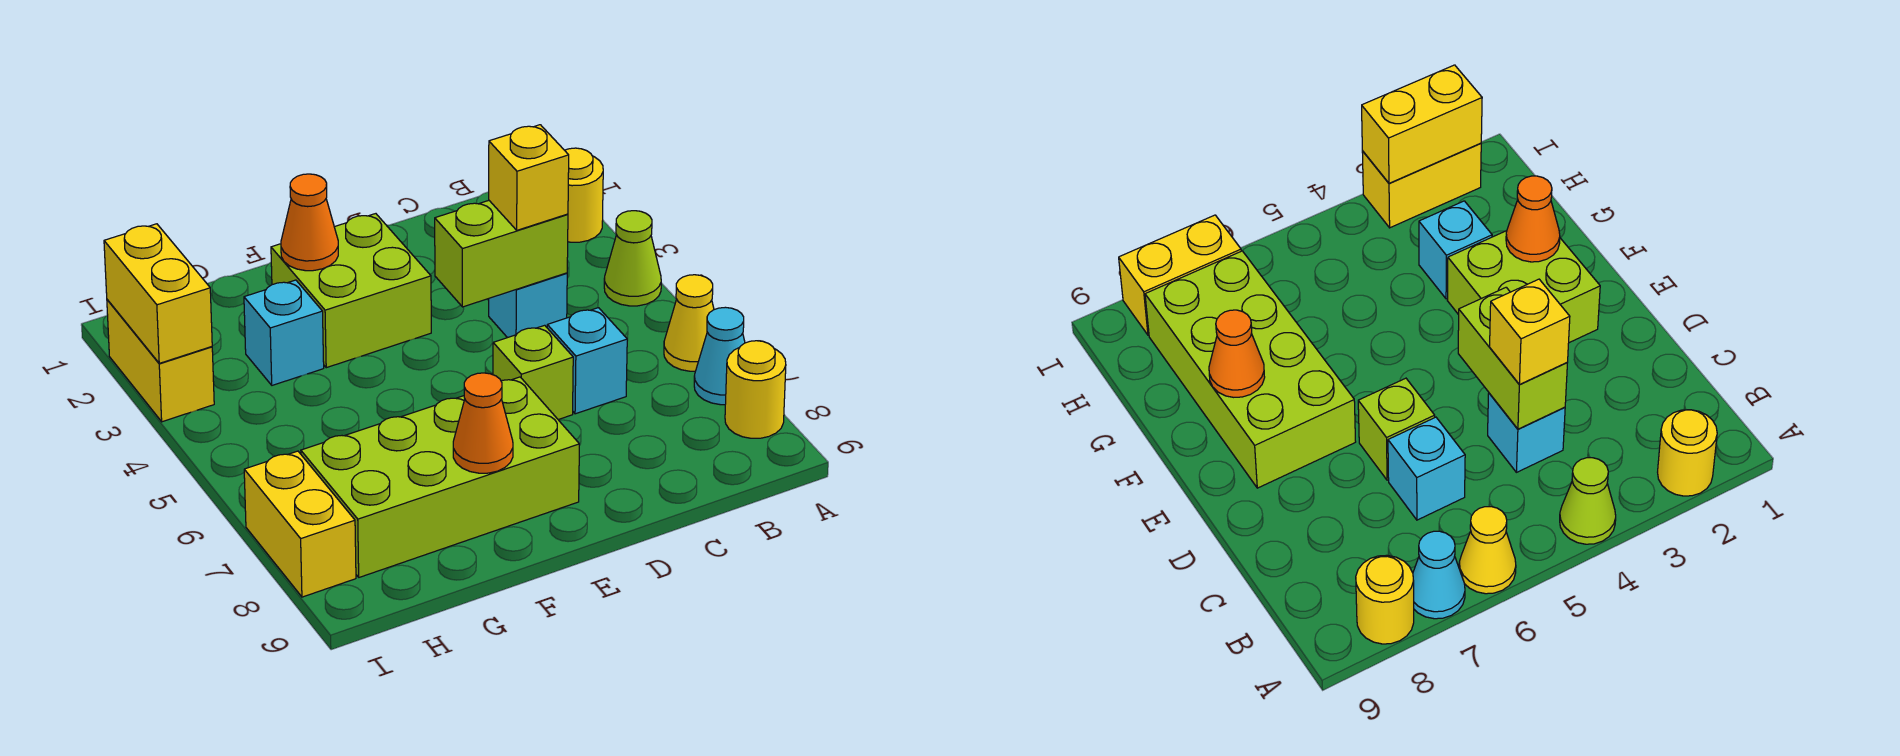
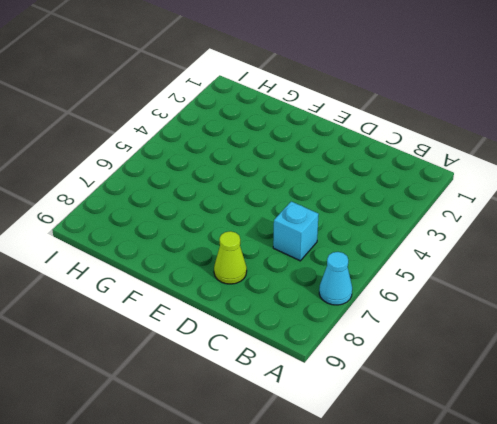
lime cone D8 level 1 -> lime cone A4 level 1
none -> yellow round brick A2 level 1
none -> yellow cone A6 level 1
none -> yellow round brick A8 level 1

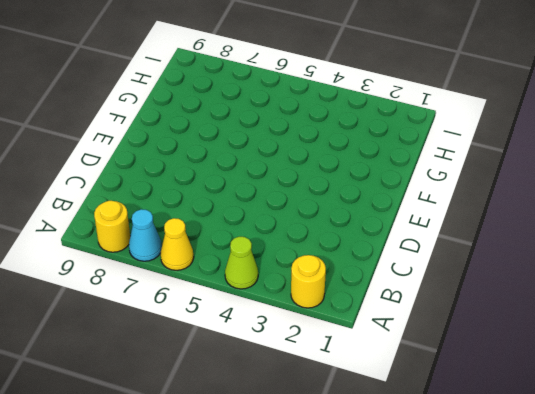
none -> cyan brick C4 level 1
none -> cyan brick C6 level 1
none -> lime brick D6 level 1

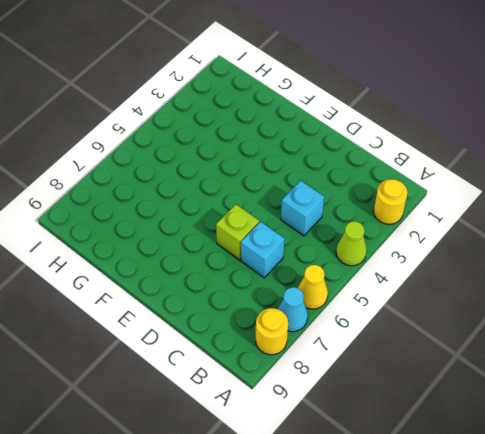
none -> lime brick E2:F3 level 1
none -> lime brick E7:H8 level 1
none -> cyan brick G3 level 1

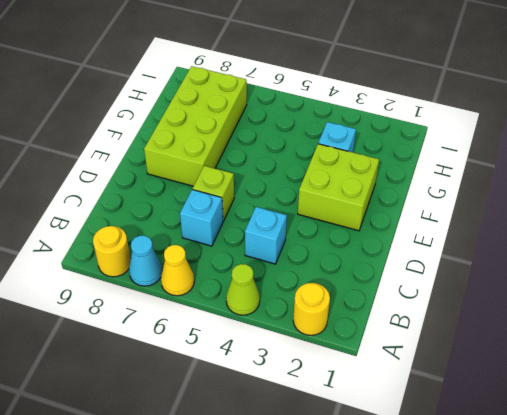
none -> yellow brick I2:I3 level 1
none -> yellow brick I7:I8 level 1
none -> lime brick C4:D4 level 2

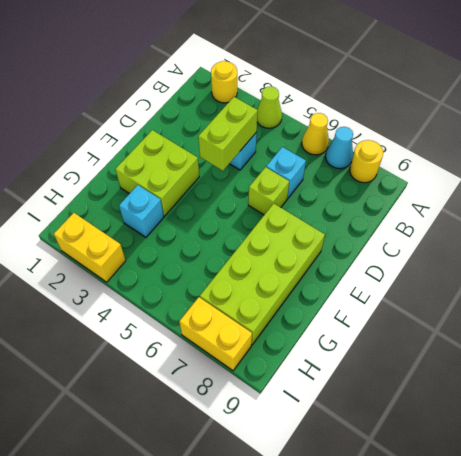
none -> orange cone F2 level 2
none -> orange cone F8 level 2
none -> yellow brick I2:I3 level 2

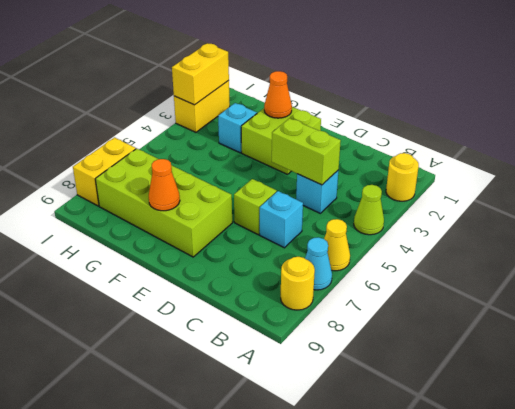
none -> yellow brick C4 level 3

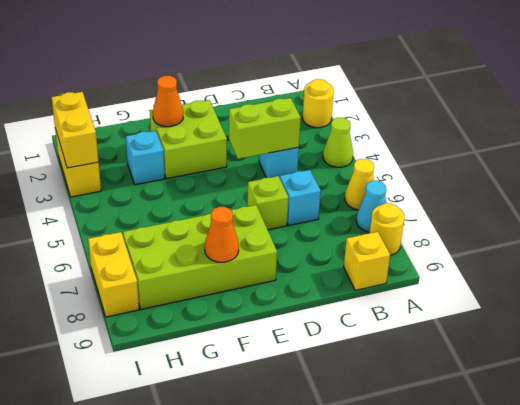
yellow brick B9 level 1 -> yellow brick C4 level 3

